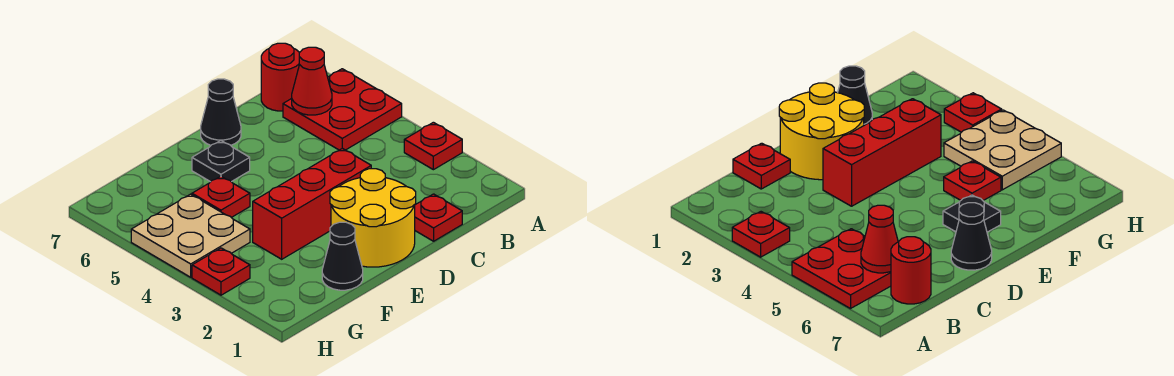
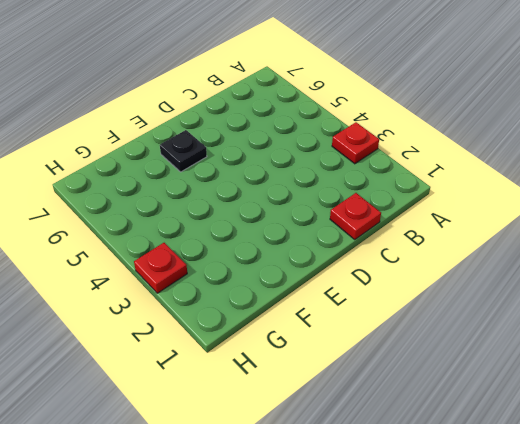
none -> red plate A5:B6 level 1
none -> red round brick B7 level 1
none -> yellow round brick D1:E2 level 1

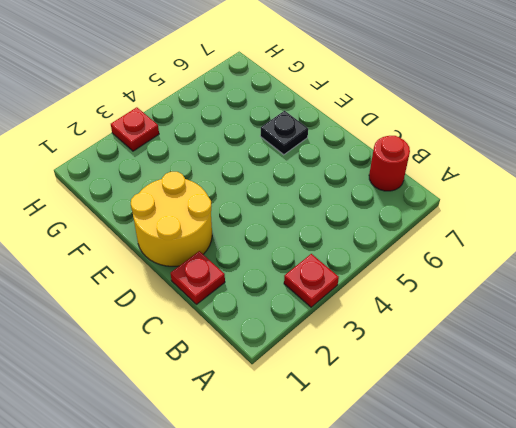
none -> red plate A5:B6 level 1
none -> red brick D3:F3 level 1
none -> black cone D7 level 1

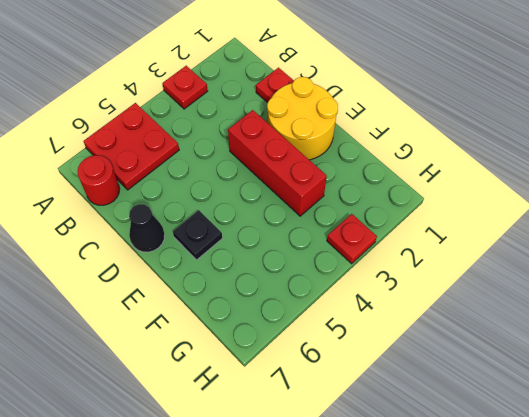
none -> black cone F1 level 1
none -> red plate F5 level 1
none -> tan plate G4:H5 level 1

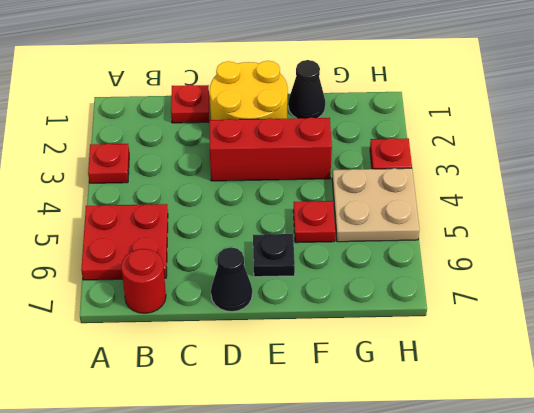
none -> red cone B6 level 2

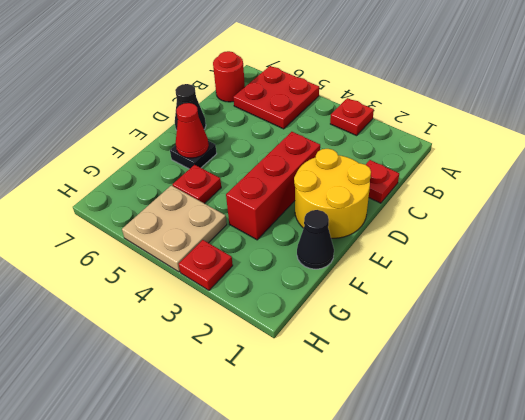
red cone E6 level 2 -> red cone B6 level 2

